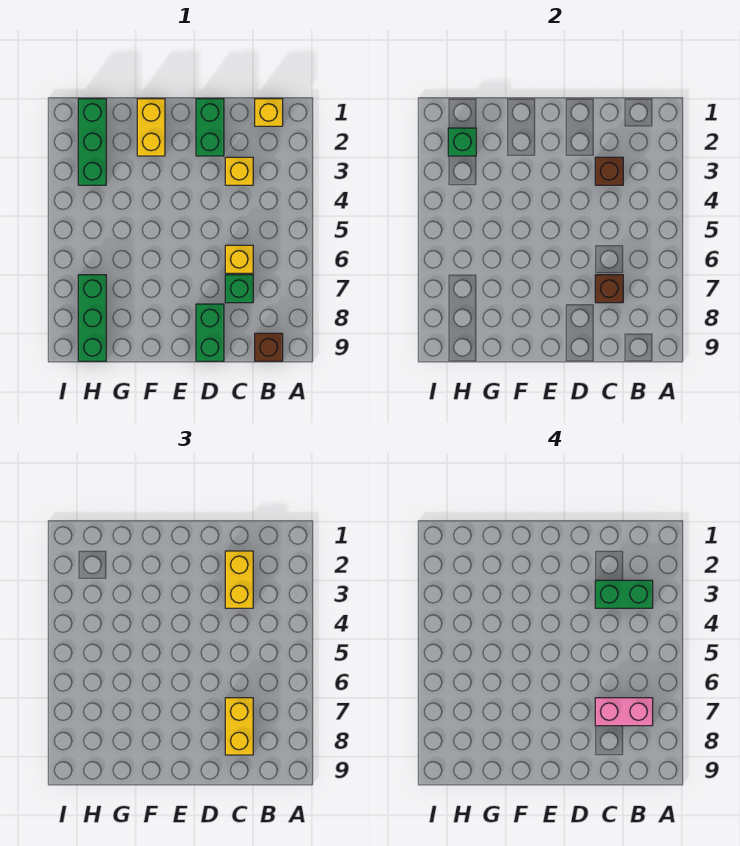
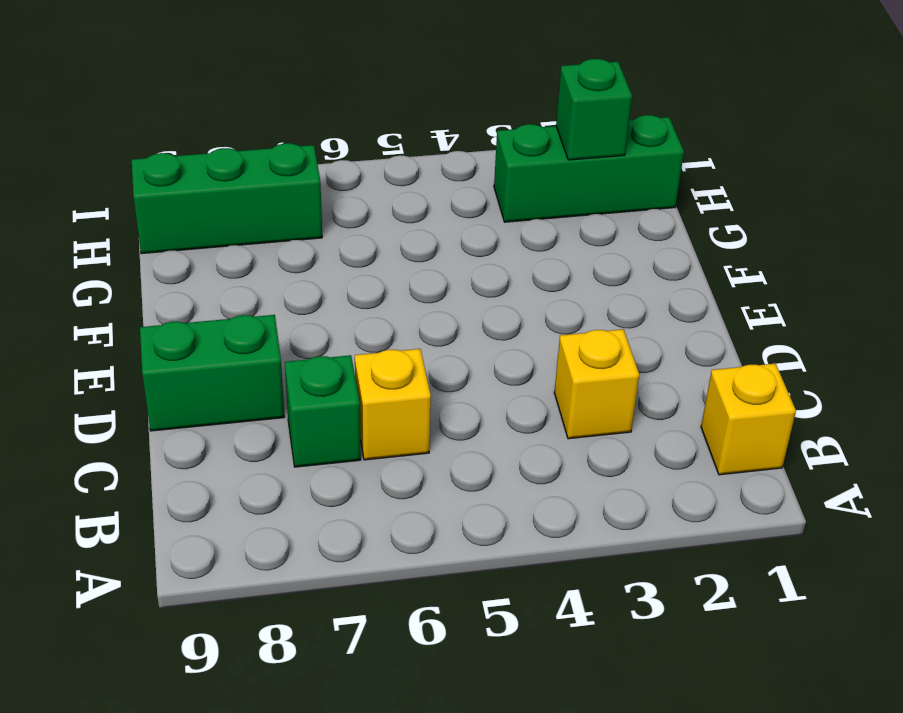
none -> brown brick B9 level 1
none -> green brick D1:D2 level 1
none -> yellow brick F1:F2 level 1

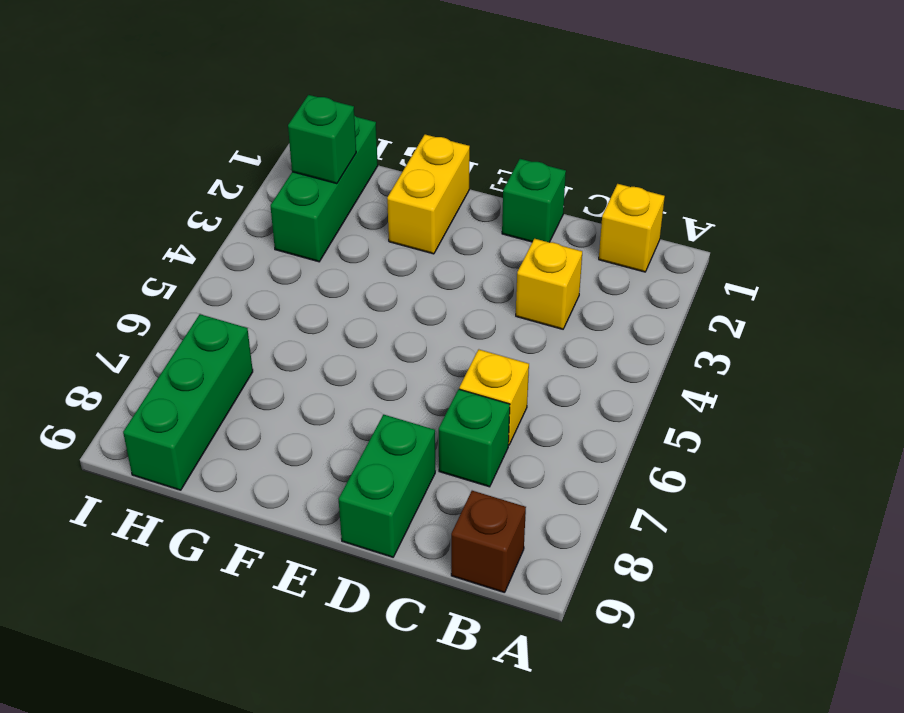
green brick D1 level 1 -> green brick D1:D2 level 1
none -> brown brick C3 level 2
none -> brown brick C7 level 2
none -> yellow brick C2:C3 level 3

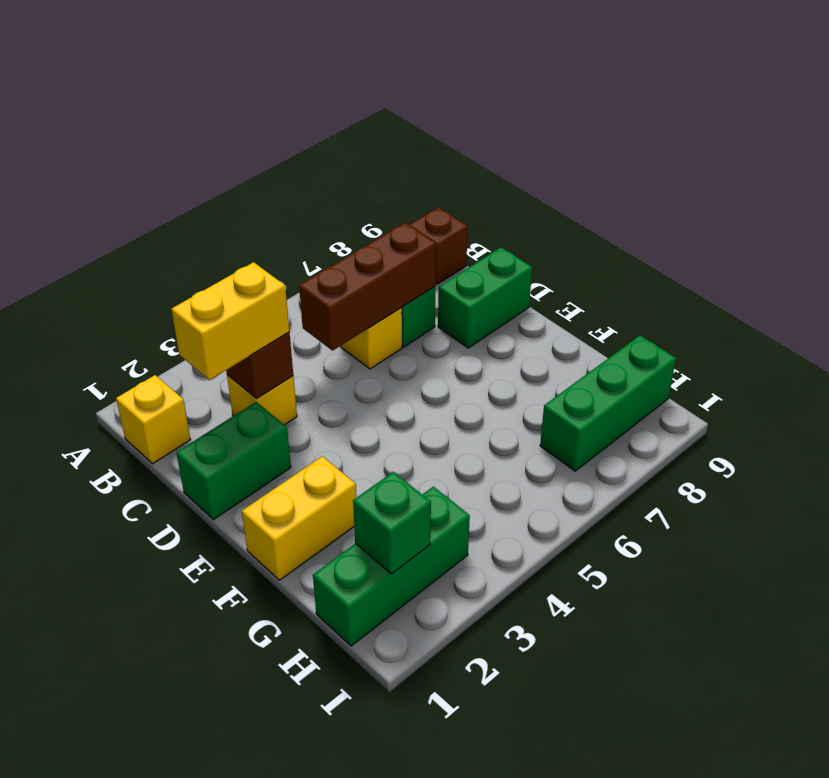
brown brick C5:C7 level 2 -> brown brick C7 level 2
none -> yellow brick C7:C8 level 3
none -> green brick B3:C3 level 4
none -> pink brick B7:C7 level 4

